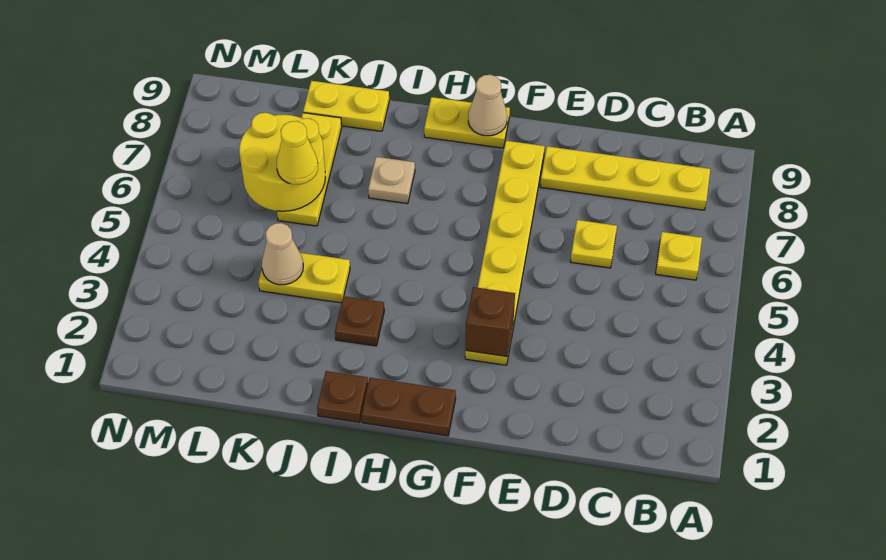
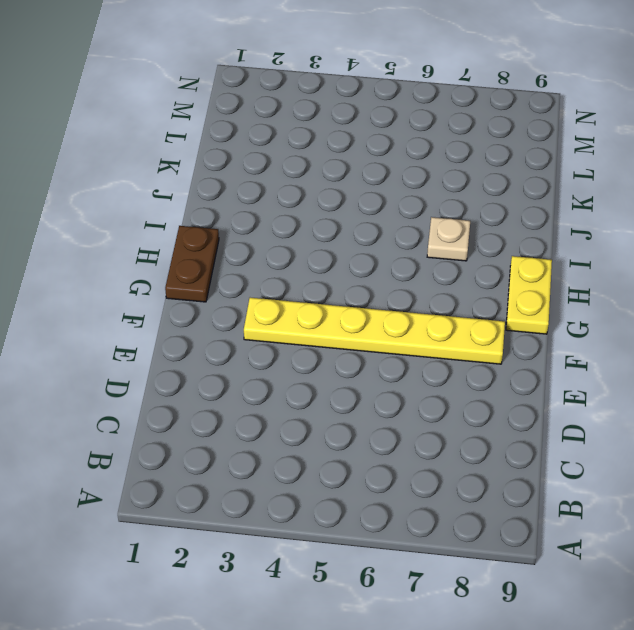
none -> yellow plate B6 level 1
none -> yellow plate B8:E8 level 1
none -> yellow plate D6 level 1

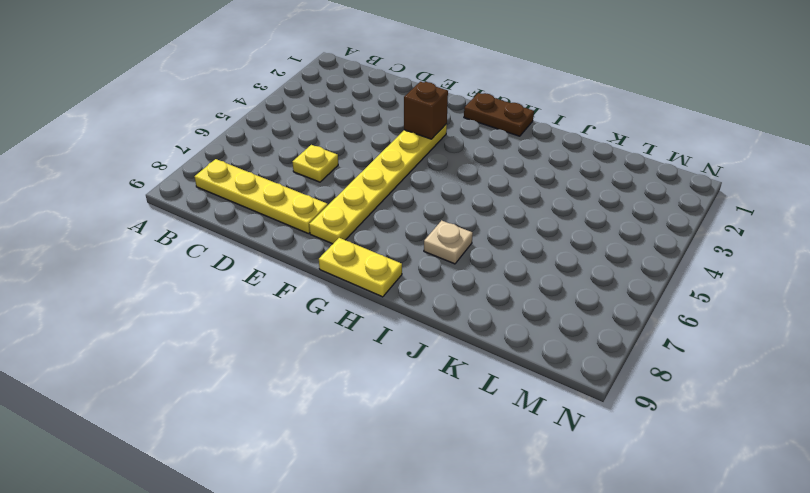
none -> yellow plate B6 level 1
none -> brown plate I1 level 1
none -> brown plate I3 level 1

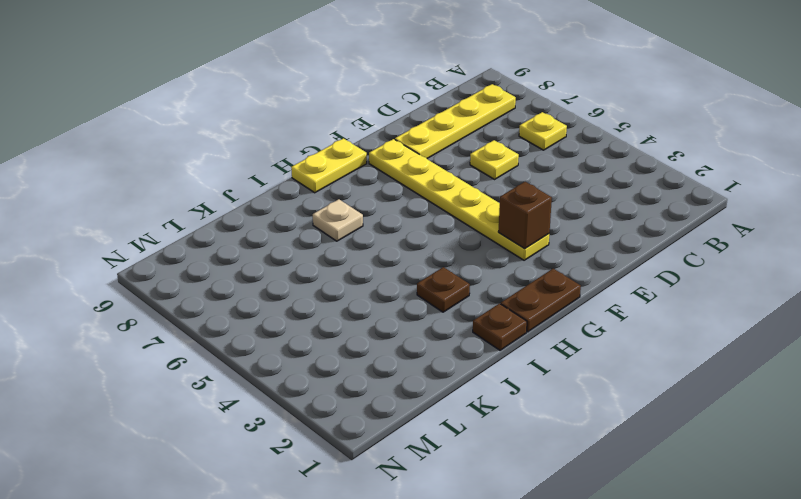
none -> yellow plate J4:K4 level 1
none -> yellow plate J9:K9 level 1
none -> yellow plate K6:K8 level 1

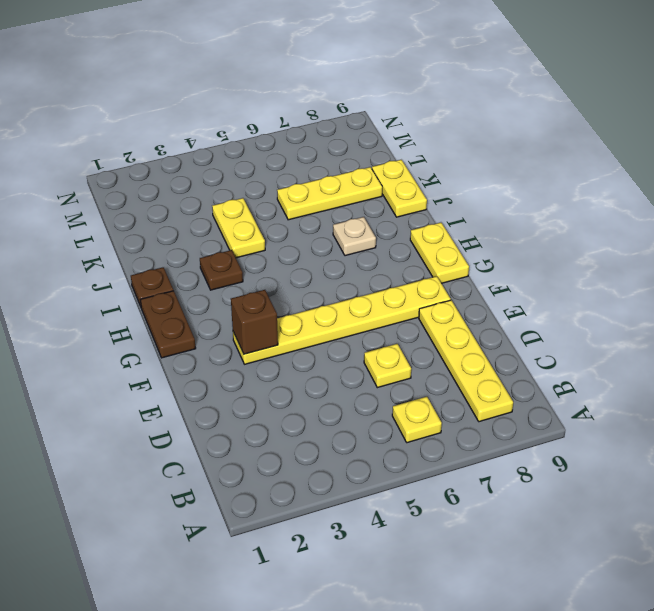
none -> tan cone G9 level 2
none -> tan cone K4 level 2
none -> yellow round brick K6:L7 level 2

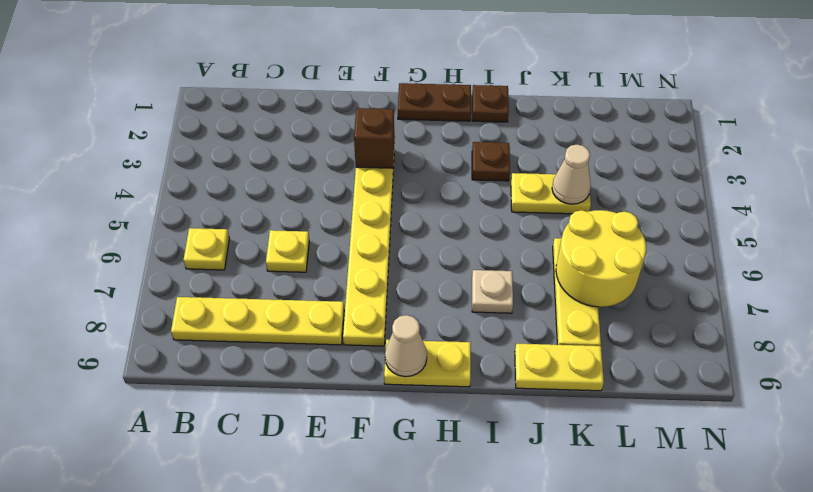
none -> yellow cone K6 level 3

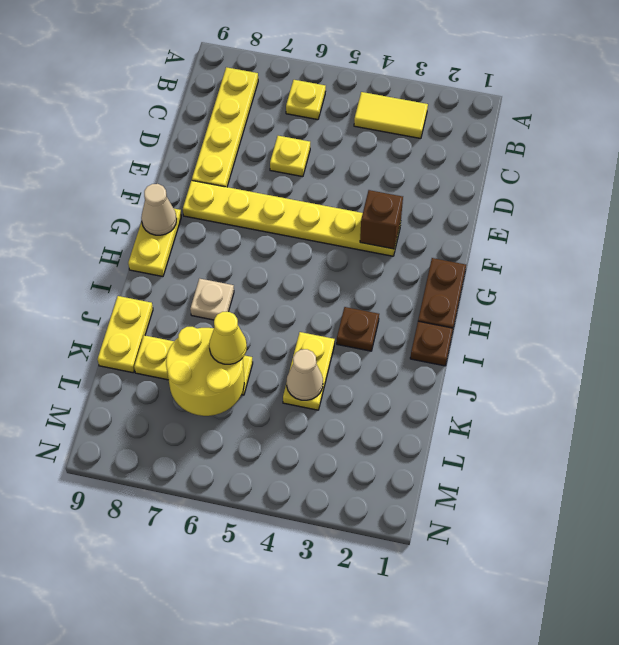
yellow tile B3:B4 level 1 -> none

